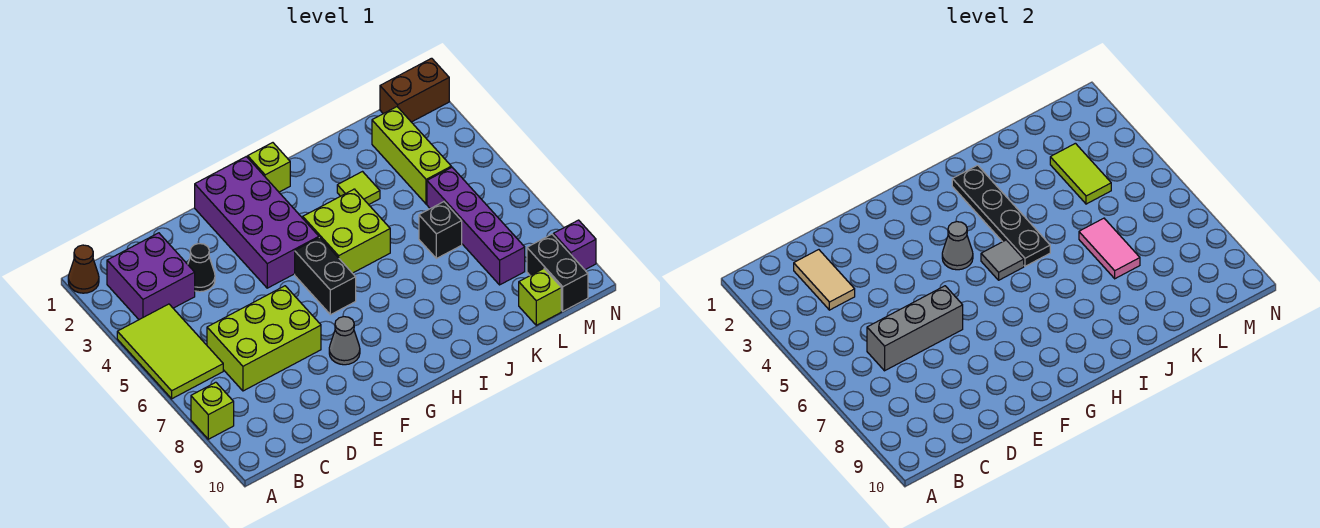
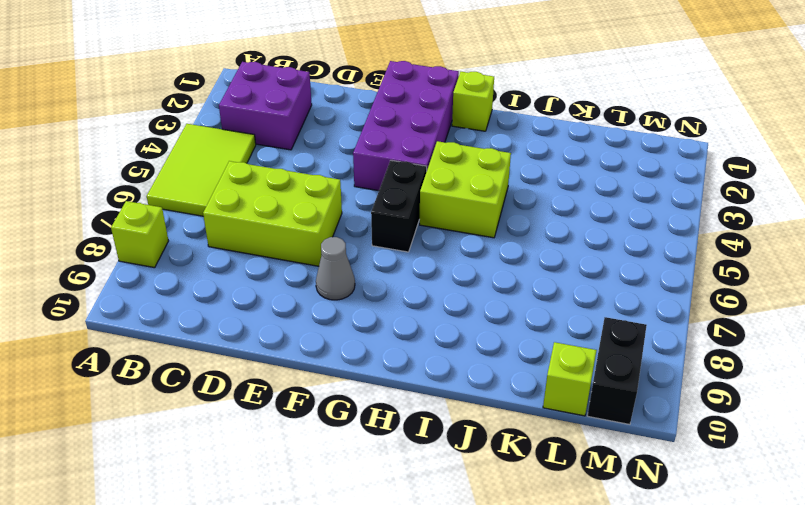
none -> brown cone A1 level 1
none -> black cone D3 level 1
none -> lime tile J3 level 1

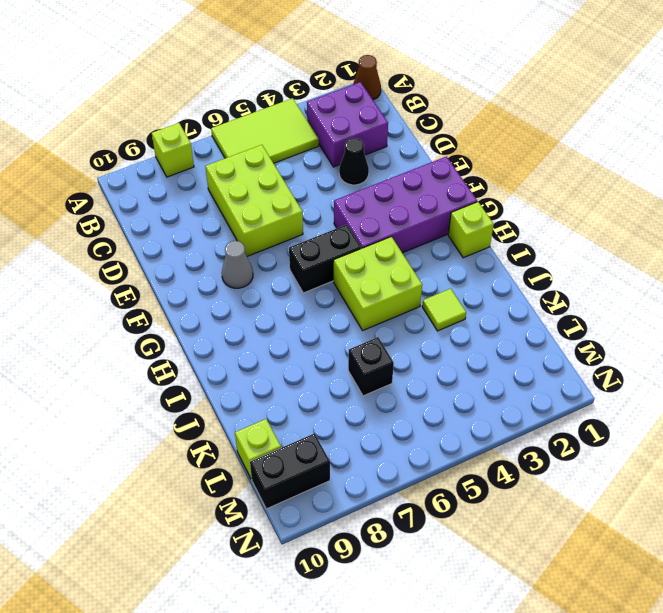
none -> lime brick L2:L4 level 1
none -> purple brick L5:L8 level 1
none -> brown brick M1:N1 level 1

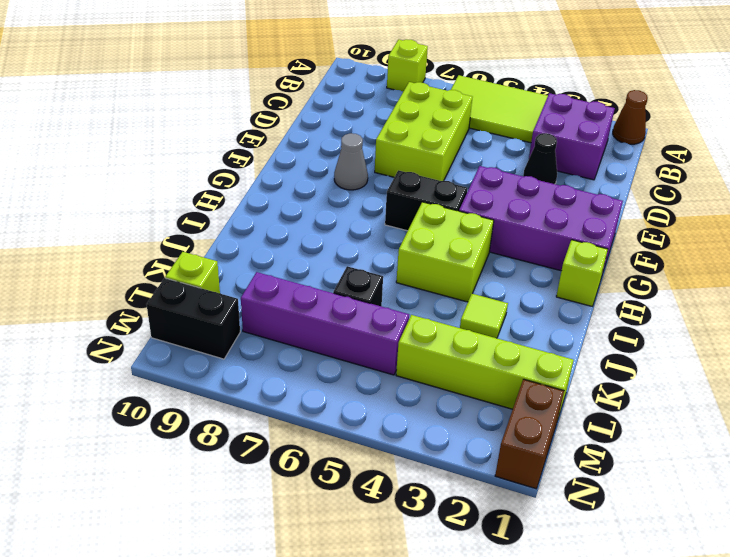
lime brick L1:L4 level 1 -> lime brick L2:L4 level 1
none -> purple brick N9 level 1
none -> tan tile C2:C3 level 2
none -> grey brick C6:E6 level 2

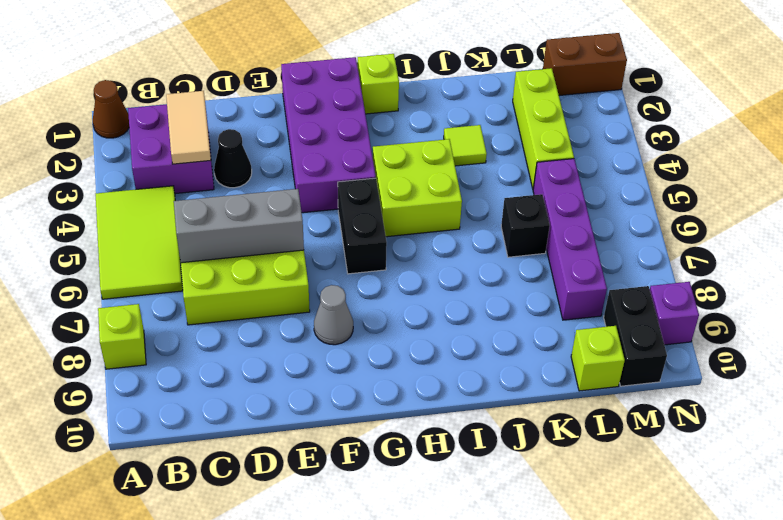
none -> grey cone G4 level 2
none -> grey tile H5 level 2
none -> black plate I2:I5 level 2

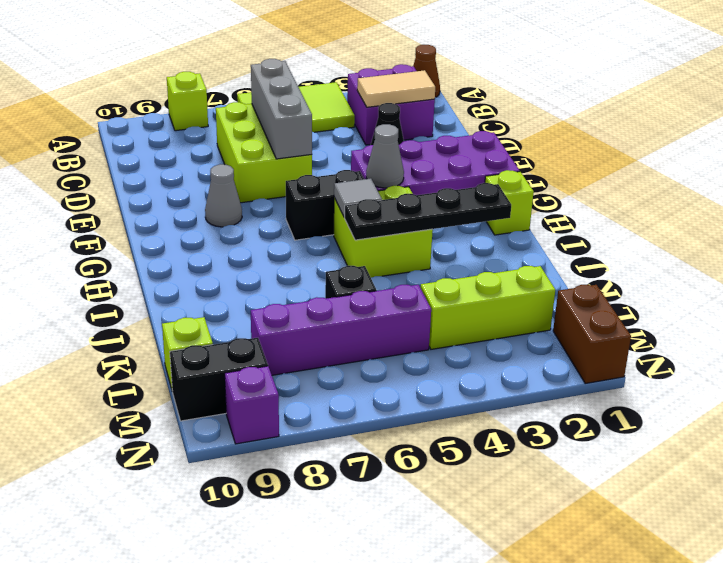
none -> lime tile J3 level 1
none -> pink tile K6:K7 level 2
none -> lime tile L3:L4 level 2

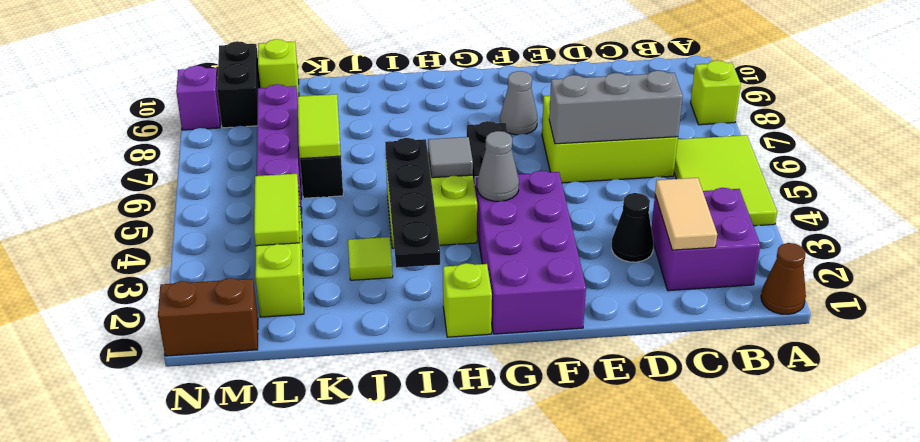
lime tile K6:K7 level 2 -> pink tile K6:K7 level 2

